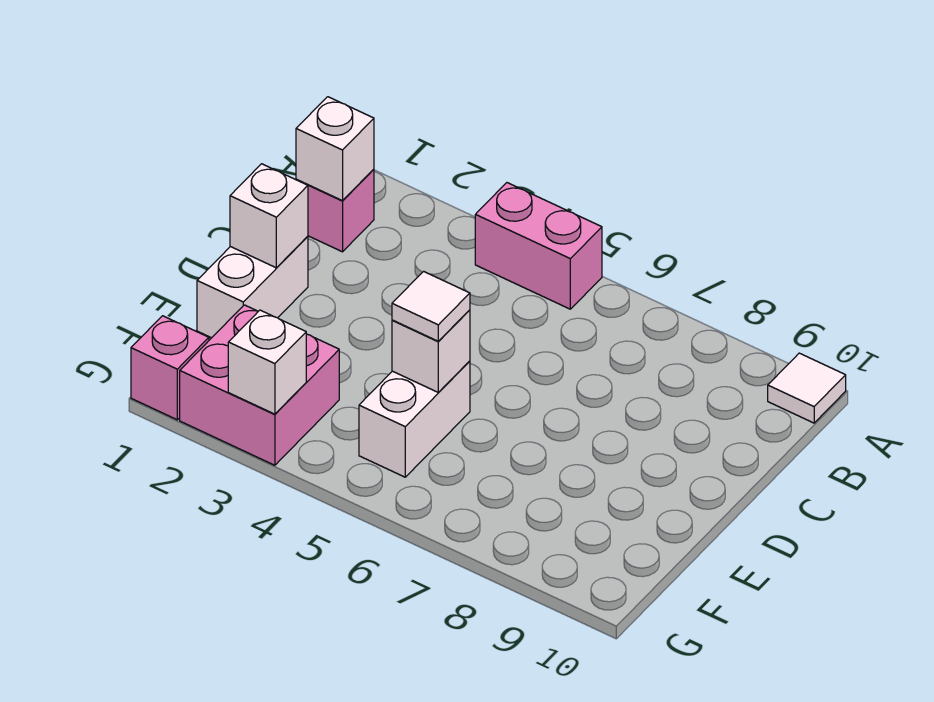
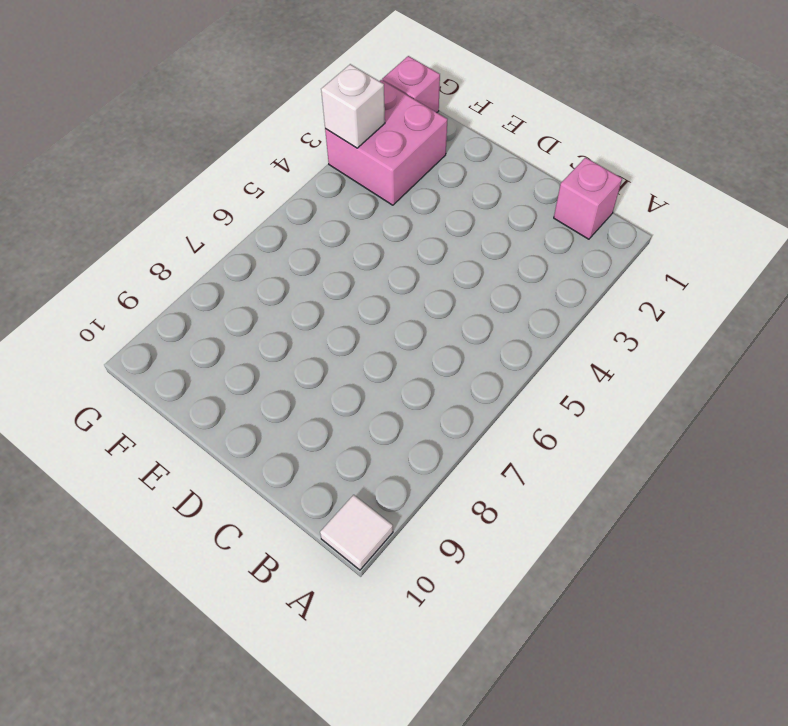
none -> pink brick A4:A5 level 1
none -> white brick D1:E1 level 1
none -> white brick E5:F5 level 1

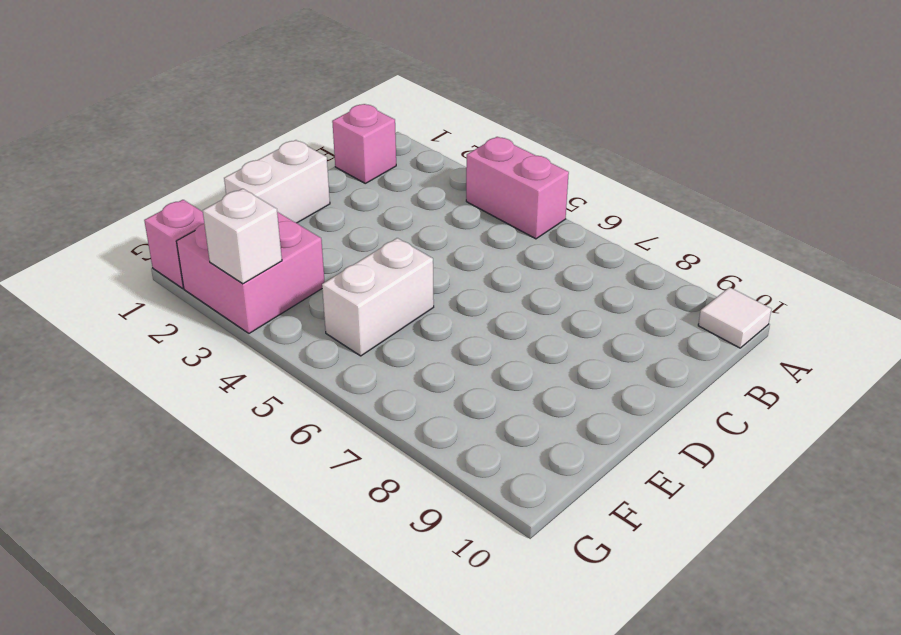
none -> white brick B1 level 2
none -> white brick D1 level 2
none -> white brick E5 level 2

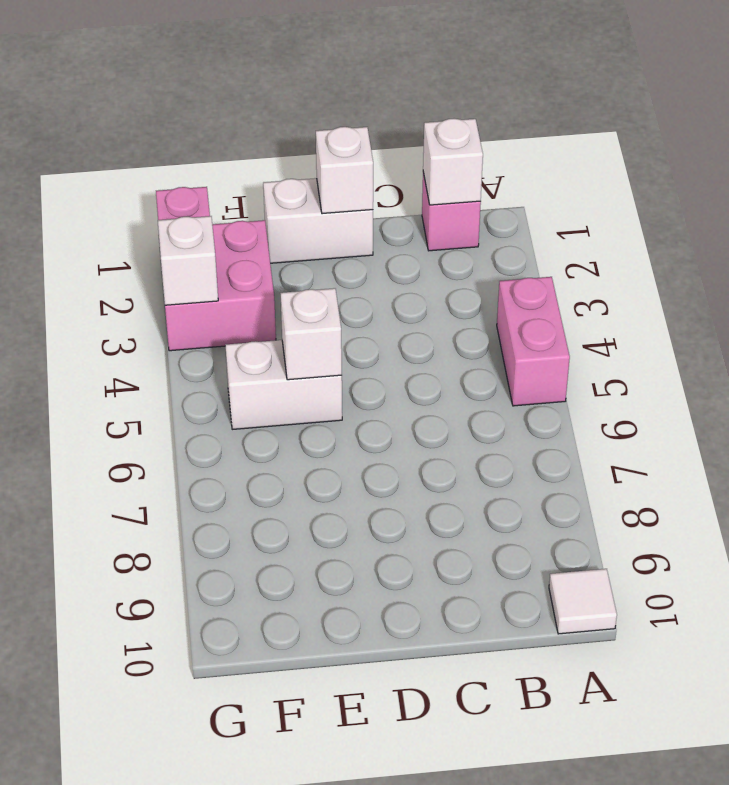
none -> white tile E5 level 3

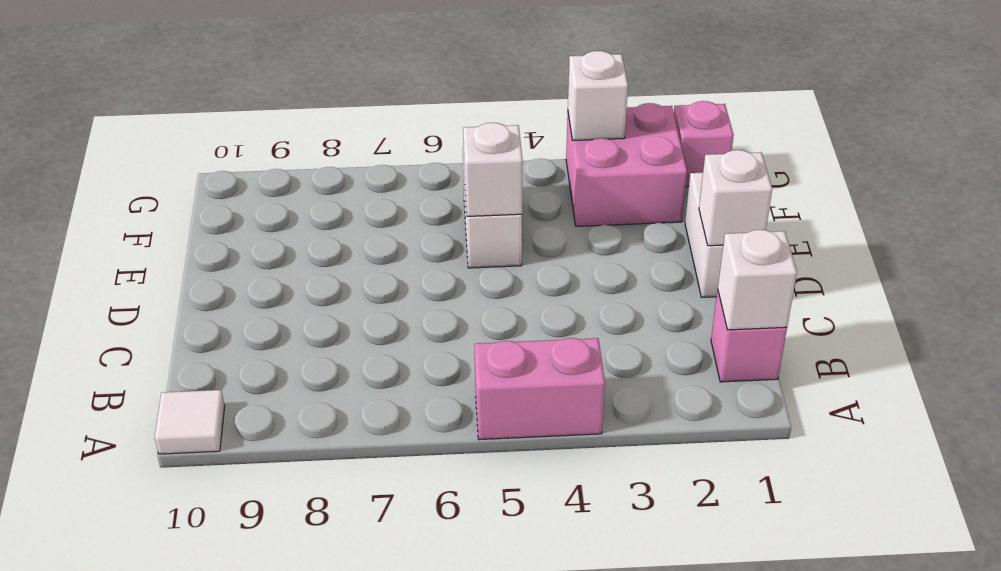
none -> white tile E5 level 3

